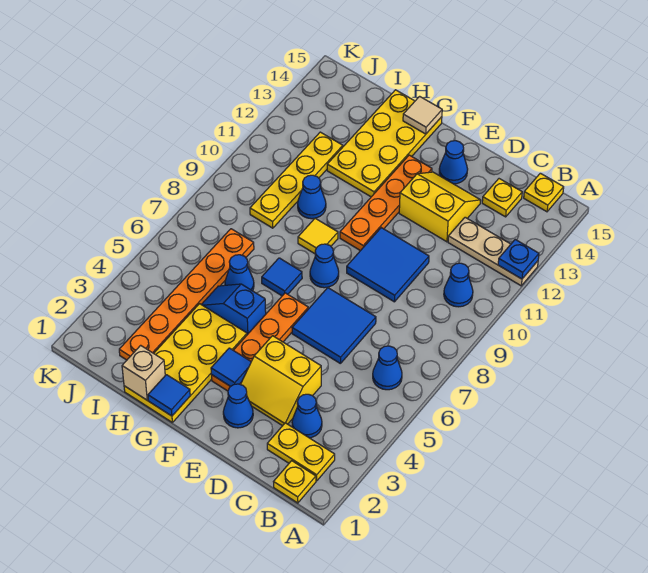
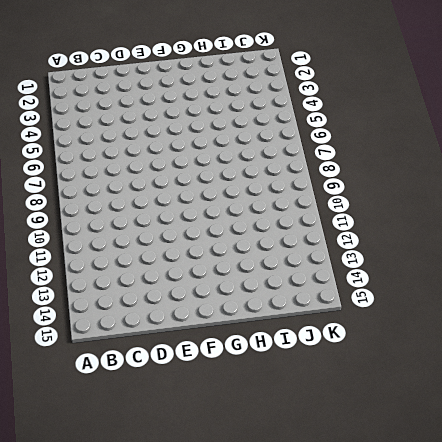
none -> tan plate A12:C12 level 1
none -> yellow plate B1 level 1
none -> yellow plate B2:C2 level 1
none -> blue cone B6 level 1

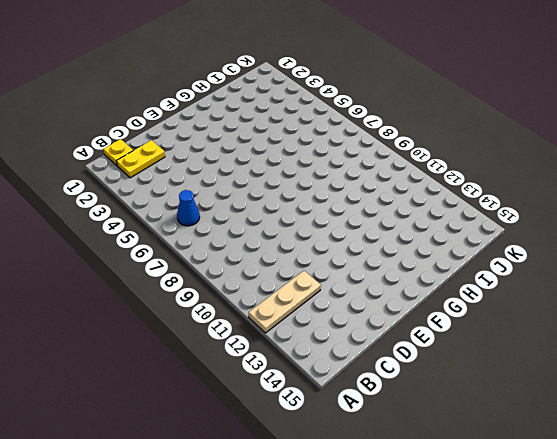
none -> blue cone B10 level 1
none -> yellow plate B15 level 1
none -> blue cone C3 level 1
none -> yellow plate C14 level 1

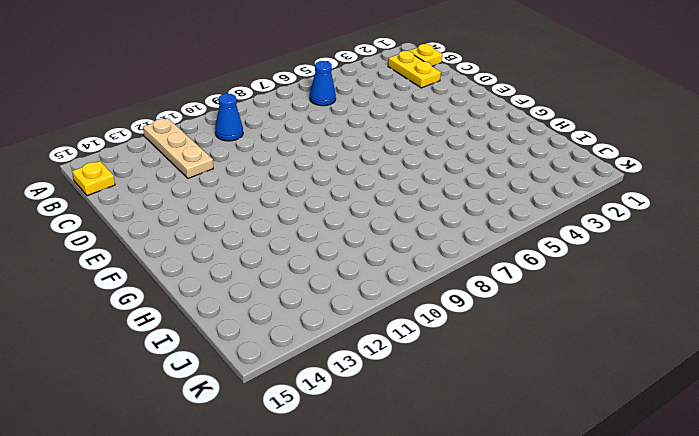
none -> blue cone C3 level 1
none -> yellow plate C14 level 1
none -> yellow slope D3:E4 level 1 top 4
none -> blue tile D6:E7 level 1

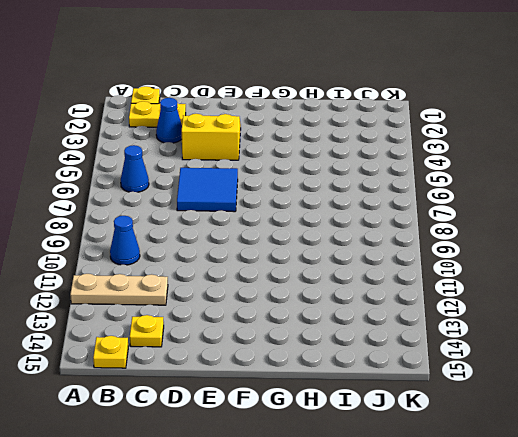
none -> blue tile D9:E10 level 1
none -> yellow slope D12:E13 level 1 top 12
none -> blue cone E2 level 1
none -> blue cone E14 level 1

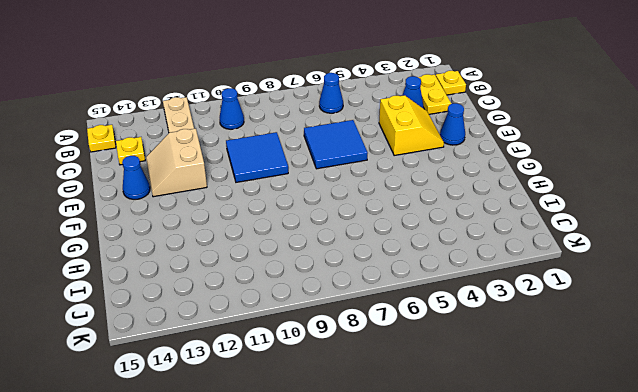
tan slope D12:E13 level 1 top 12 -> yellow slope D12:E13 level 1 top 12
none -> orange plate F3:F6 level 1
none -> blue cone F8 level 1
none -> orange plate F10:F13 level 1
none -> yellow plate G1:H4 level 1

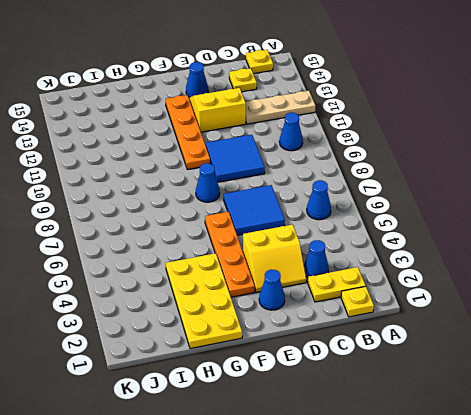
none -> blue slope G5:H5 level 1 top G
none -> blue tile G7 level 1
none -> yellow tile G9 level 1
none -> yellow plate G12:H15 level 1

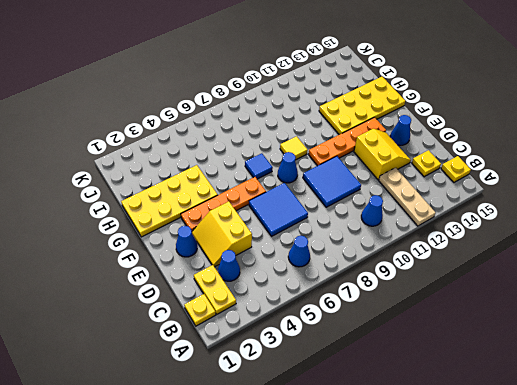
none -> blue slope G5:H5 level 1 top G
none -> blue cone H6 level 1
none -> blue cone H10 level 1
none -> orange plate I2:I7 level 1

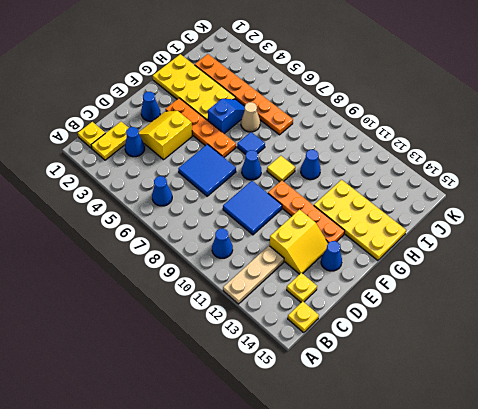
tan cone H6 level 1 -> blue cone H6 level 1
none -> yellow plate I9:I12 level 1
none -> blue plate A12 level 2
none -> blue tile F3 level 2
none -> blue tile G1 level 2

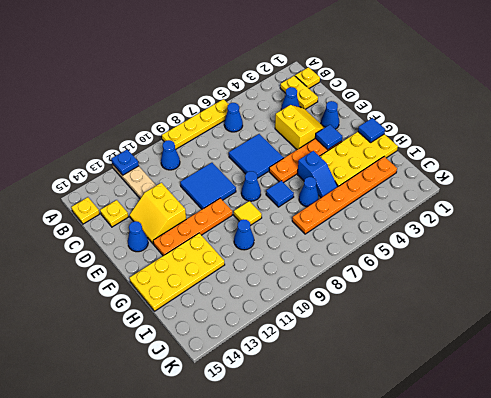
yellow plate A6:A9 level 1 -> yellow plate I9:I12 level 1
none -> tan tile G15 level 2
none -> tan brick H1 level 2

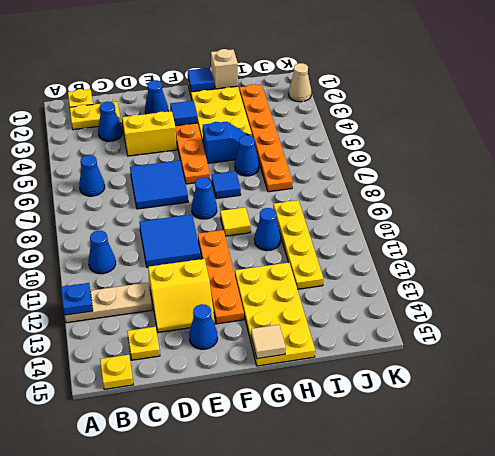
tan cone K2 level 1 -> none

